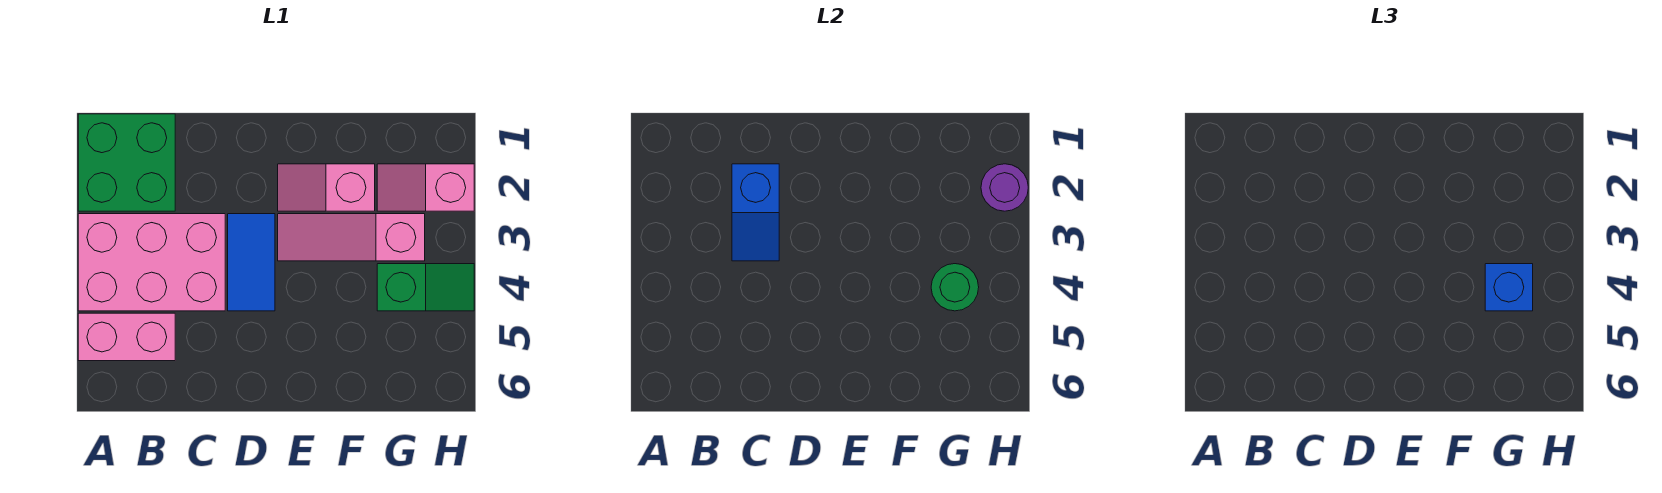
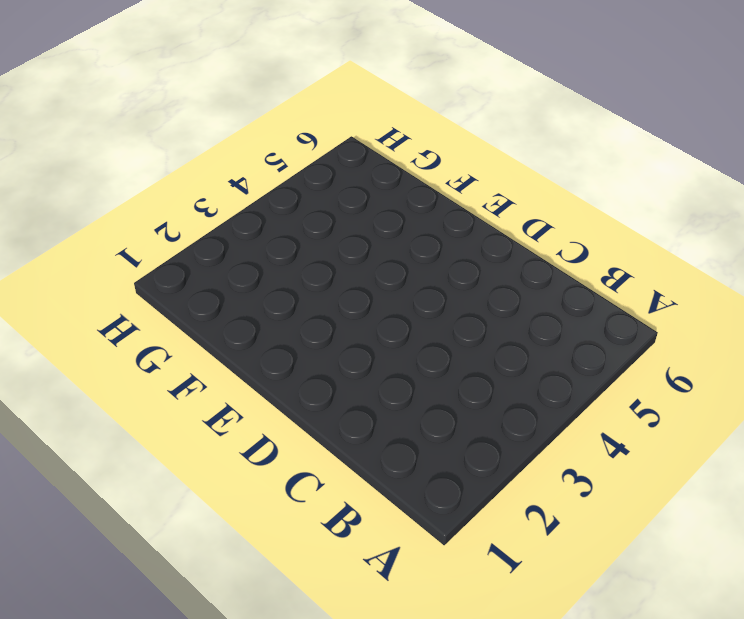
none -> green brick A1:B2 level 1
none -> pink brick A3:C4 level 1
none -> pink brick A5:B5 level 1

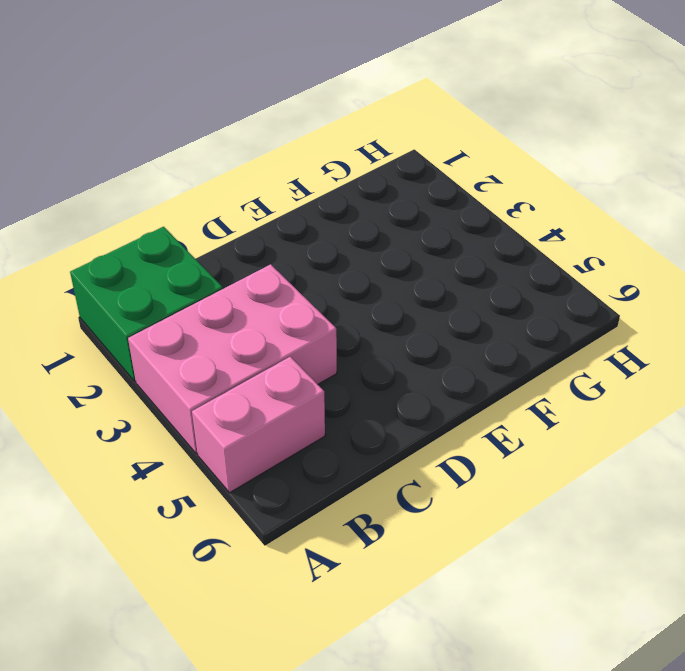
none -> blue tile D3:D4 level 1
none -> pink slope E2:F2 level 1 top F
none -> pink slope E3:G3 level 1 top G

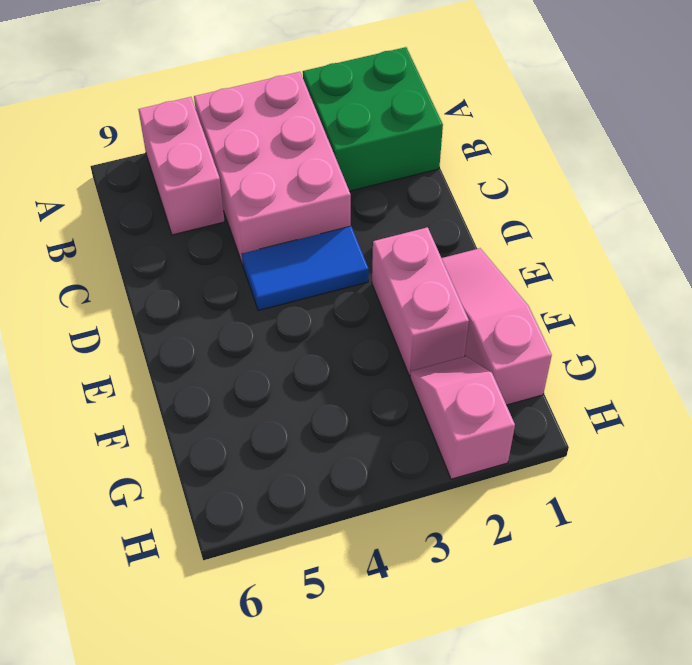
pink slope E1:G1 level 1 top G -> pink slope E3:G3 level 1 top G
pink brick E2:F2 level 1 -> pink slope E2:F2 level 1 top F
none -> green slope G4:H4 level 1 top G
none -> blue slope C2:C3 level 2 top 2
none -> green round brick G4 level 2

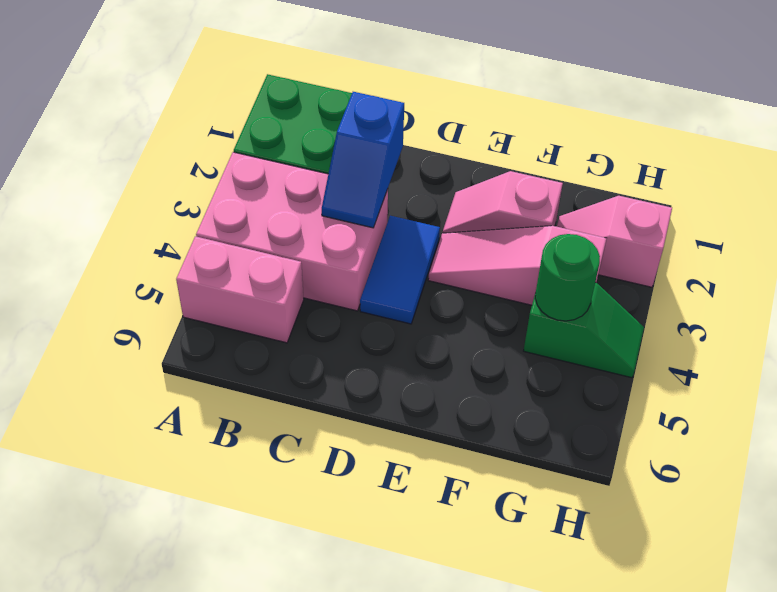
none -> purple round brick H2 level 2
none -> blue brick G4 level 3

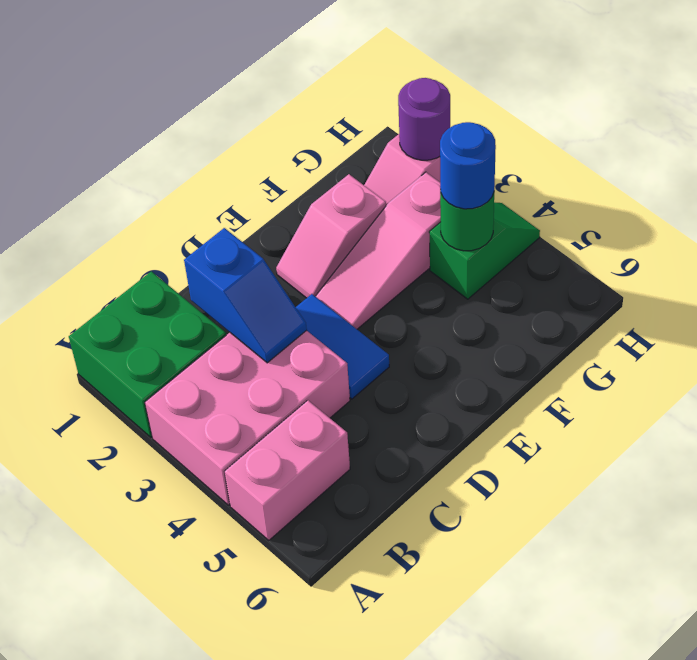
blue round brick G4 level 3 -> blue brick G4 level 3

